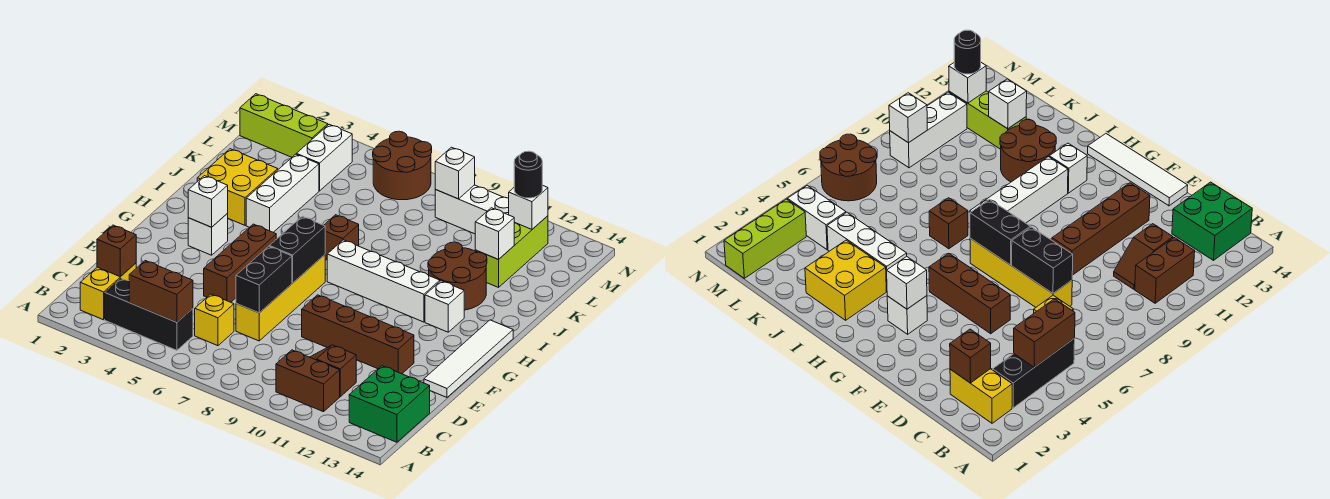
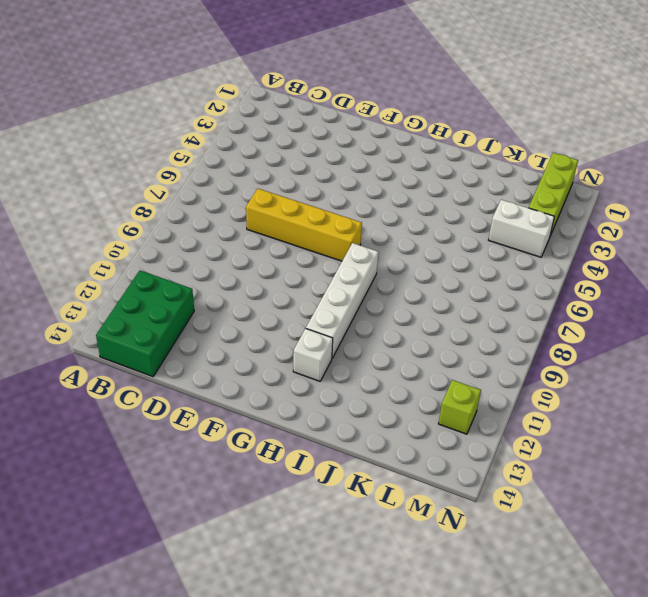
green brick B12:C14 level 1 -> green brick B13:C14 level 1
lime brick M12 level 1 -> lime brick K12:M12 level 1
none -> yellow brick B2:C2 level 1
none -> black brick B3:B5 level 1
none -> brown brick B10:B11 level 1
none -> yellow brick C6 level 1

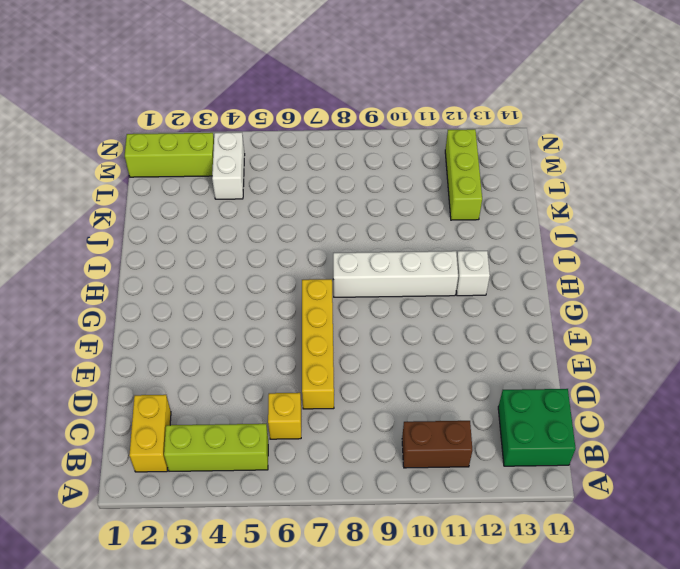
lime brick B3:B5 level 1 -> black brick B3:B5 level 1
none -> brown slope C10:C11 level 1 top 11
none -> brown brick E5:G5 level 1
none -> brown brick E9:E12 level 1
none -> white tile E14:H14 level 1

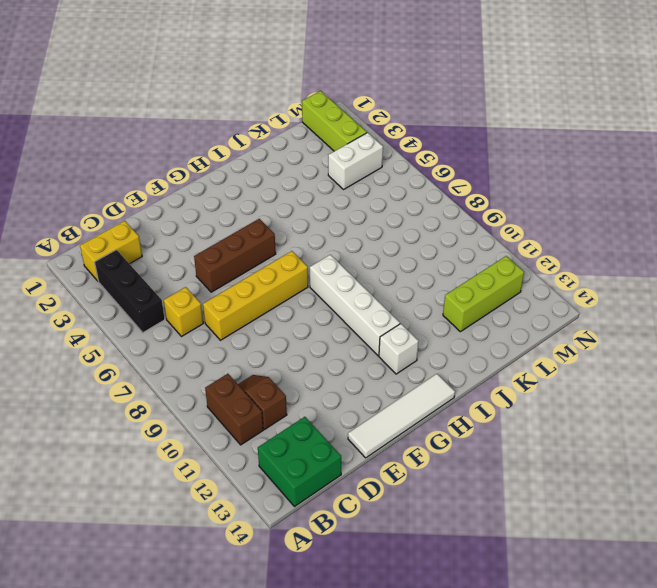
none -> brown brick E9:E12 level 1
none -> white brick G3 level 1
none -> yellow brick I2:J3 level 1
none -> white brick I4:K4 level 1

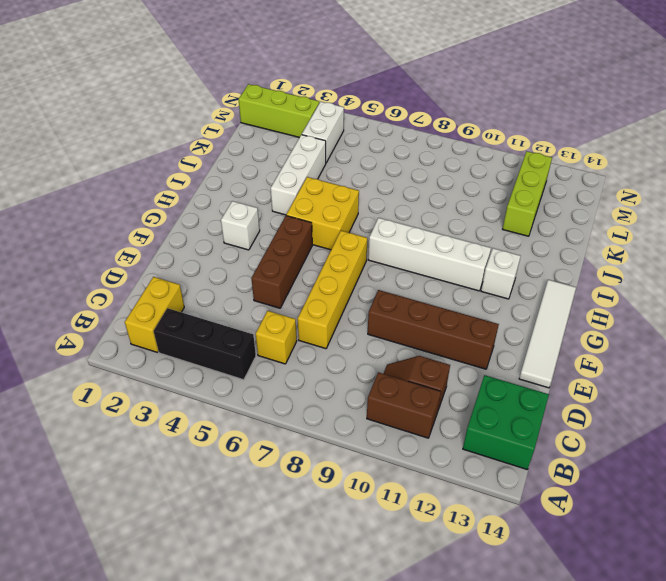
yellow brick H5:I6 level 1 -> yellow brick I2:J3 level 1
none -> brown brick I7 level 1
none -> brown round brick I11:J12 level 1
none -> brown round brick M6:N7 level 1
none -> white brick M9:M11 level 1

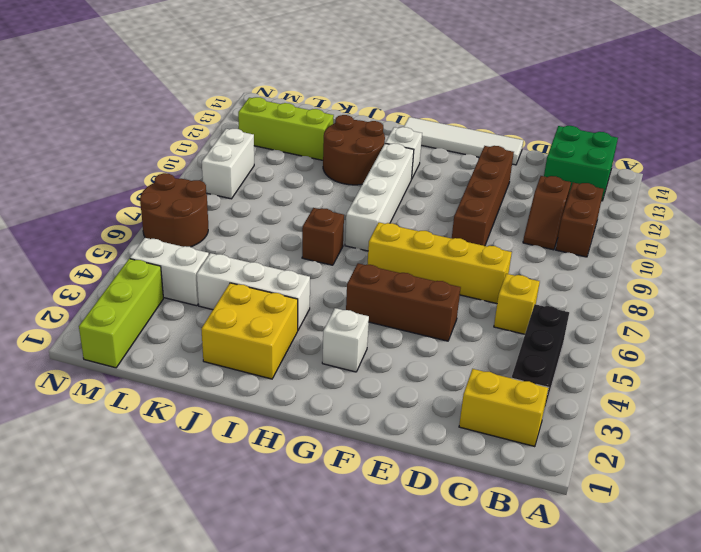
white brick M9:M10 level 1 -> white brick M9:M11 level 1
none -> brown brick B4:B5 level 2
none -> brown brick C2 level 2
none -> black brick D7:E7 level 2
none -> black brick F7:G7 level 2

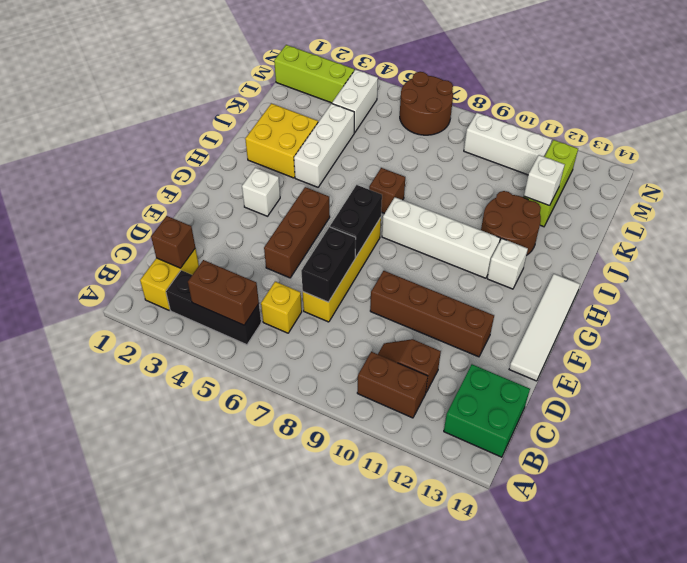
none -> white brick G3 level 2
none -> white brick M9 level 2
none -> white brick M12 level 2
none -> black round brick M12 level 3

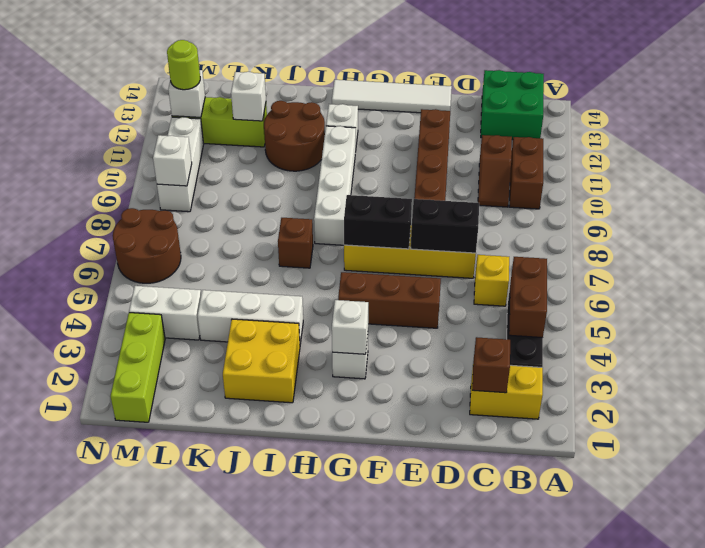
lime round brick M12 level 3 -> black round brick M12 level 3

